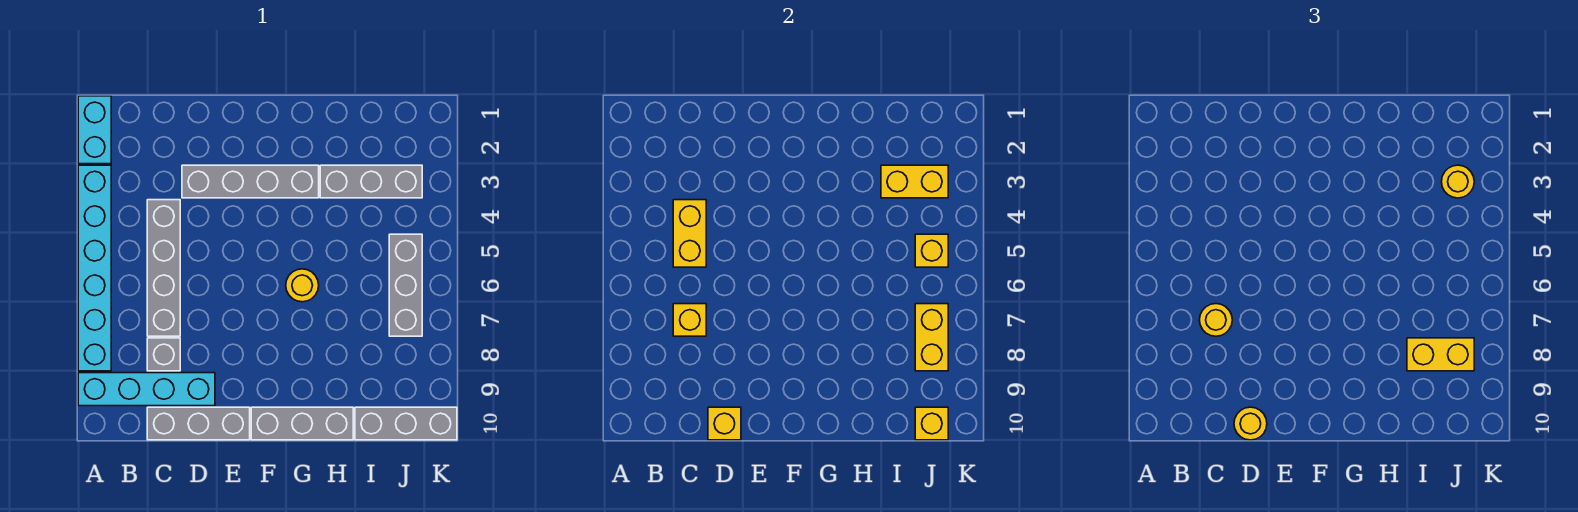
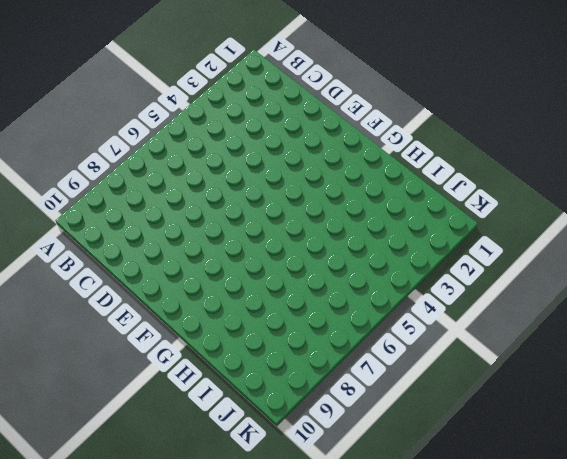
none -> cyan brick A1:A2 level 1
none -> cyan brick A3:A8 level 1
none -> cyan brick A9:D9 level 1

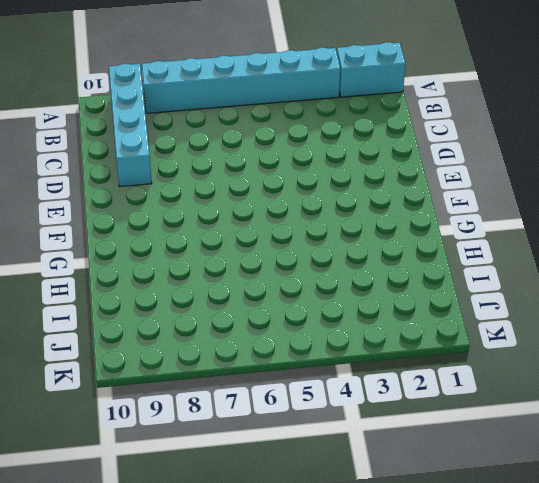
none -> grey brick C4:C7 level 1
none -> grey brick C8 level 1
none -> grey brick C10:E10 level 1

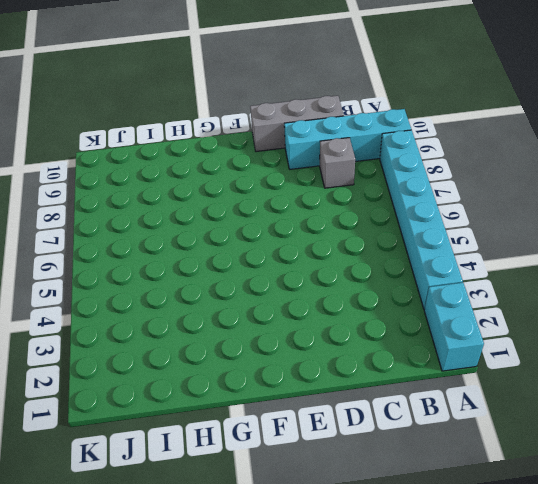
none -> grey brick C4:C7 level 1
none -> grey brick D3:G3 level 1
none -> grey brick F10:H10 level 1

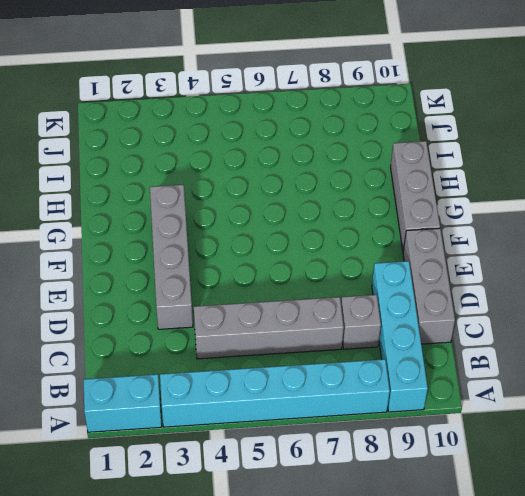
none -> yellow round brick G6 level 1
none -> grey brick H3:J3 level 1
none -> grey brick I10:K10 level 1

